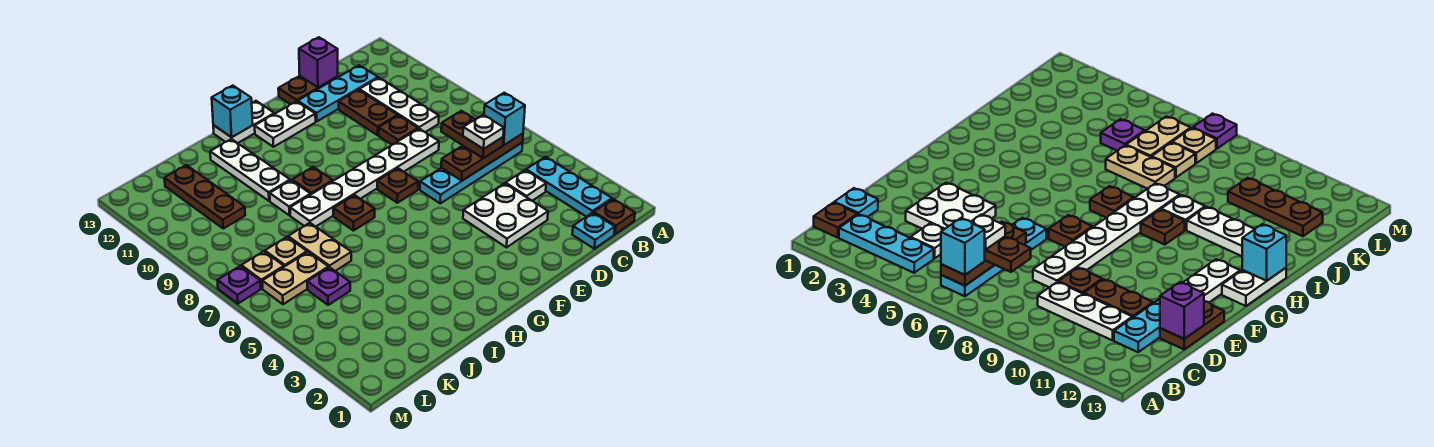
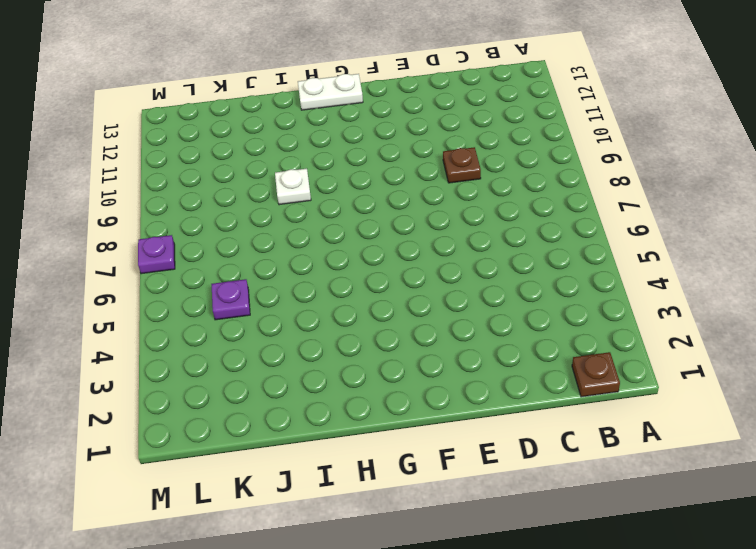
none -> cyan plate B2:B4 level 1
none -> cyan plate B6:E6 level 1
none -> cyan plate C1 level 1
none -> white plate C4 level 1

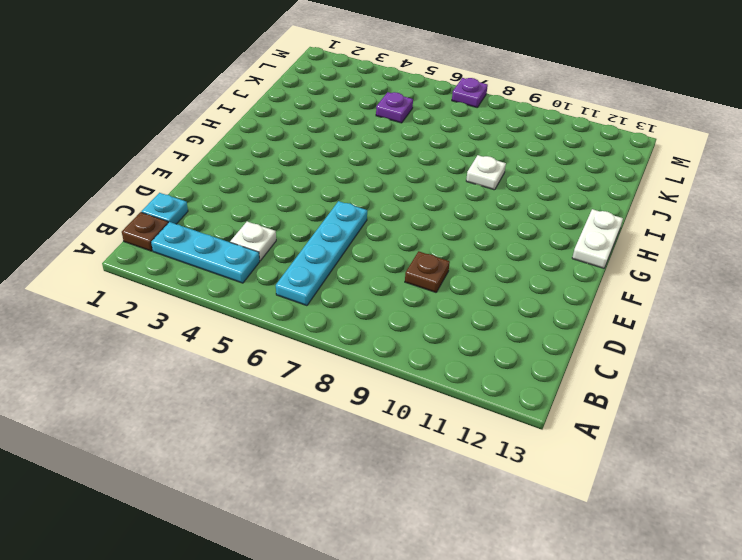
none -> white plate C9:C11 level 1
none -> cyan plate C12:E12 level 1
none -> white plate D3:E4 level 1
none -> white plate D8:I8 level 1

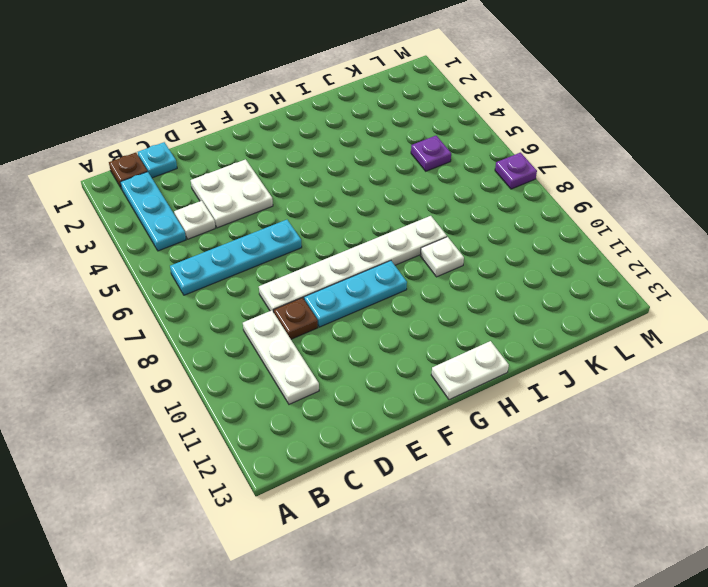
cyan plate E9:G9 level 1 -> cyan plate C12:E12 level 1
none -> brown plate D10:D11 level 1
none -> brown plate D13:E13 level 1
none -> brown plate F7 level 1
none -> white plate F12:G12 level 1

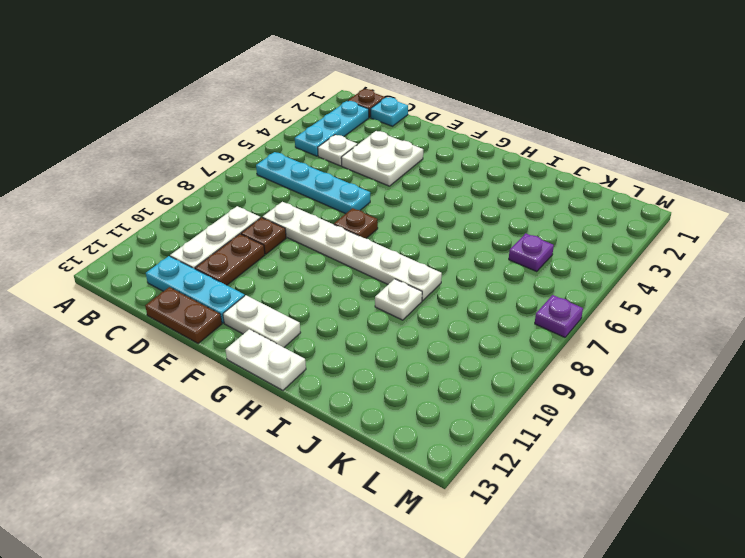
none -> brown plate H7 level 1
none -> brown plate H9 level 1
none -> white plate I10:I12 level 1
none -> tan plate J6:J7 level 1

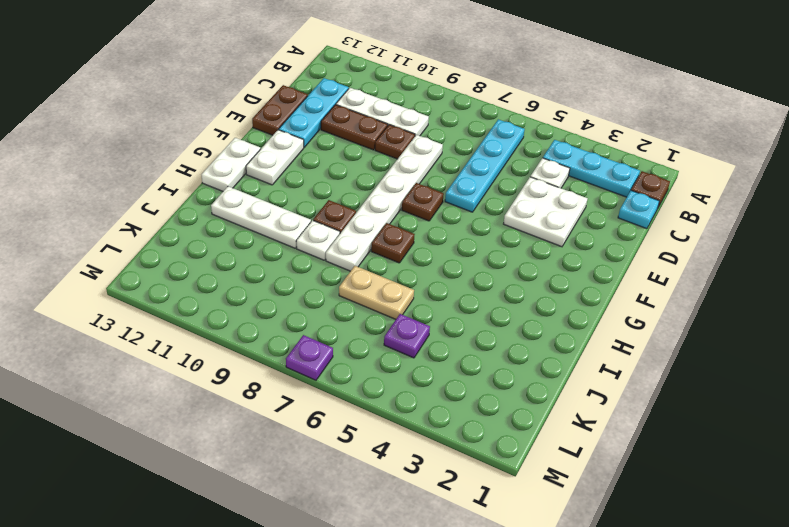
none -> tan plate K6:L6 level 1
none -> tan plate K7 level 1
none -> brown plate K10:K12 level 1
none -> tan plate L7 level 1

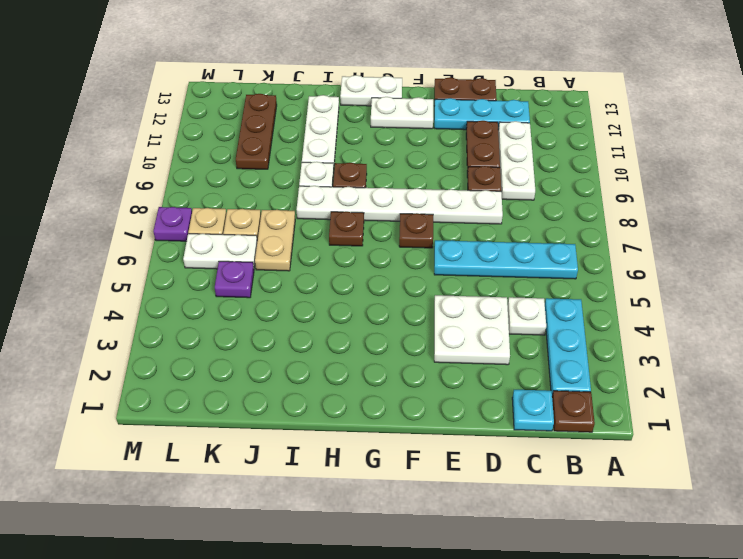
white plate K6:L6 level 1 -> tan plate K6:L6 level 1
none -> brown plate B6:D6 level 2
none -> purple brick D13 level 2
none -> cyan brick H13 level 2
none -> cyan brick B6 level 3

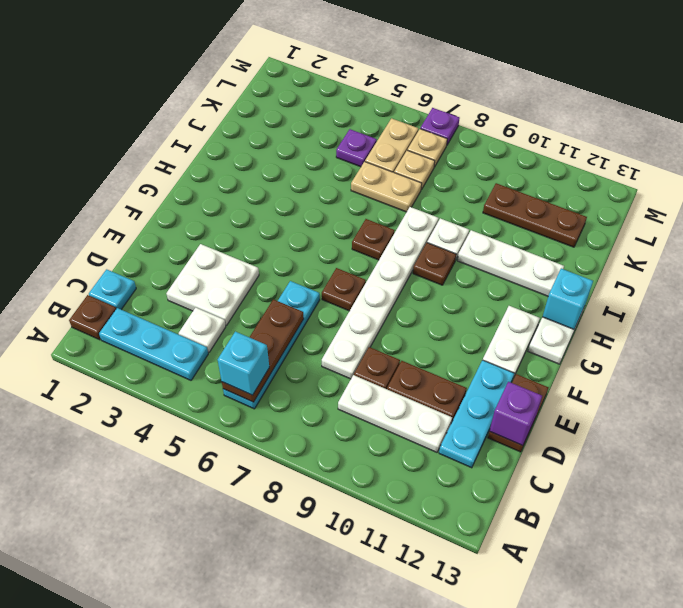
none -> brown plate C6:C7 level 3
none -> white plate C6 level 4

